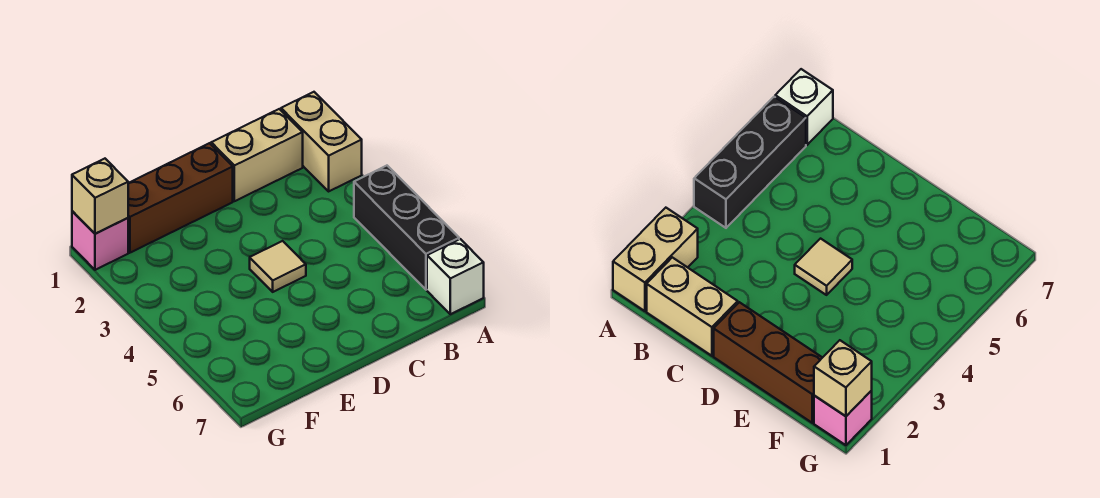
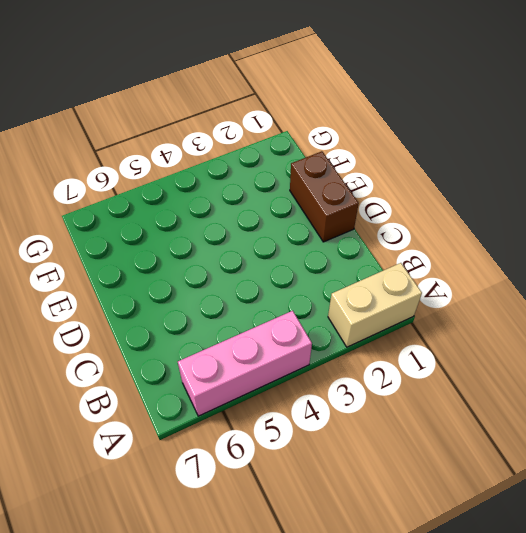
pink brick A4:A6 level 1 -> black brick A4:A6 level 1
brown brick D1:E1 level 1 -> brown brick D1:F1 level 1
none -> white brick A7 level 1
none -> tan brick B1:C1 level 1

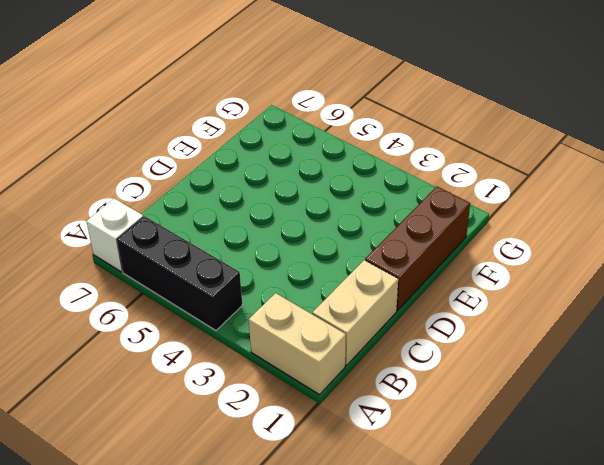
none -> tan tile D4 level 1
none -> pink brick G1 level 1

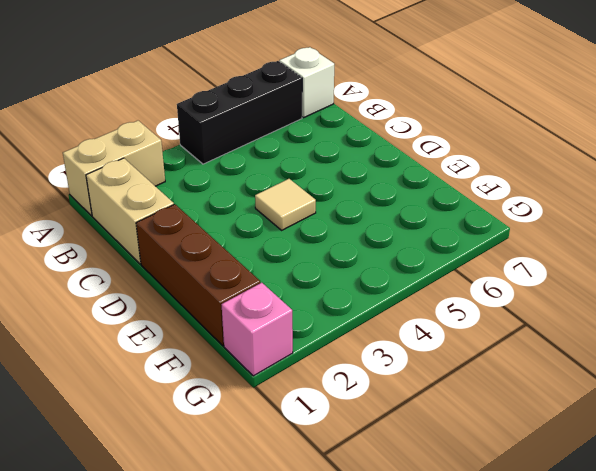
none -> tan brick G1 level 2

